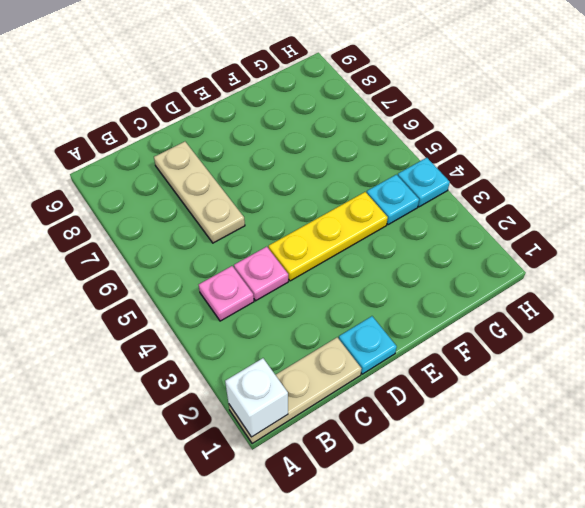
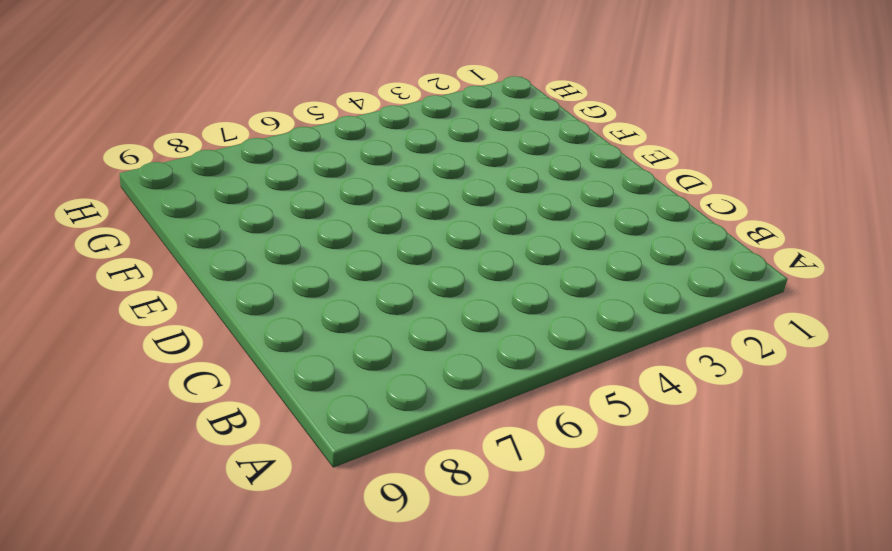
none -> tan plate A1:C1 level 1
none -> pink plate B4 level 1

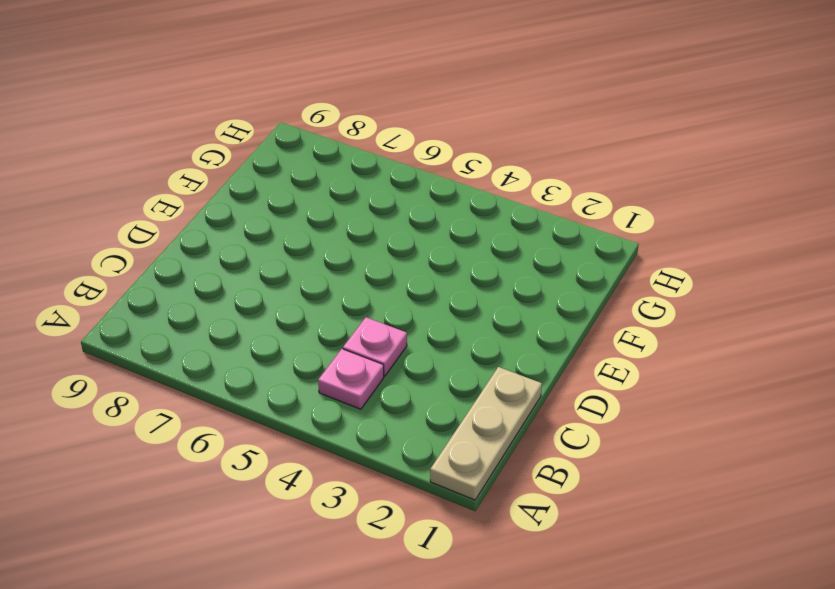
none -> tan plate C6:C8 level 1
none -> cyan plate D1 level 1

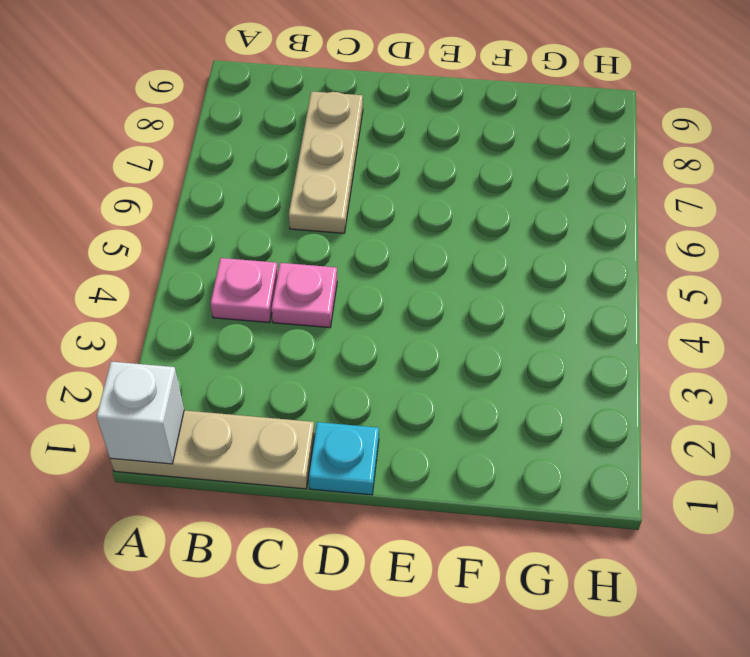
none -> yellow plate D4:F4 level 1
none -> cyan plate G4 level 1

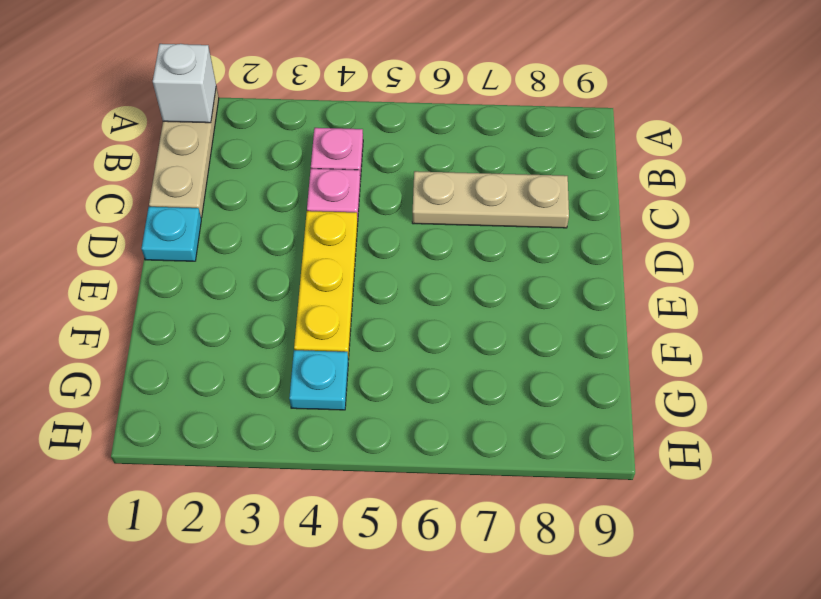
none -> cyan plate H4 level 1

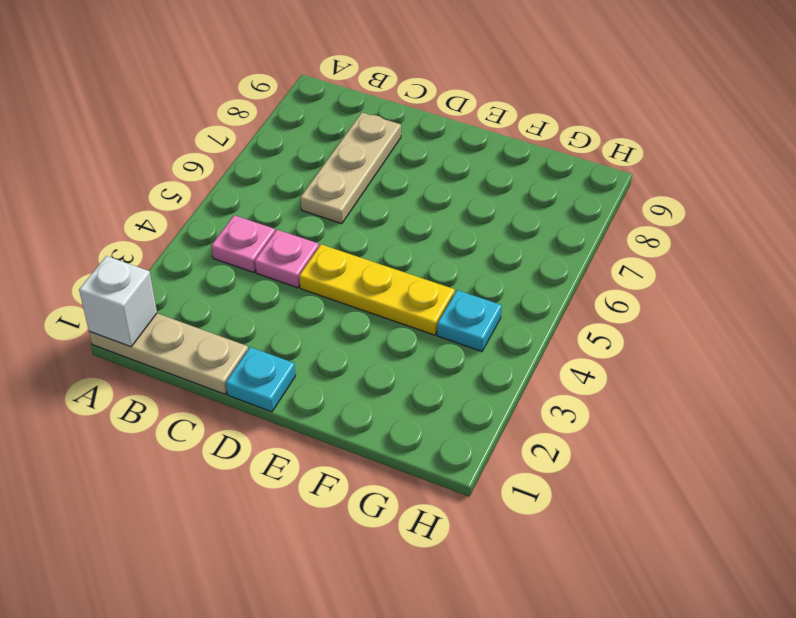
none -> cyan plate H4 level 1

